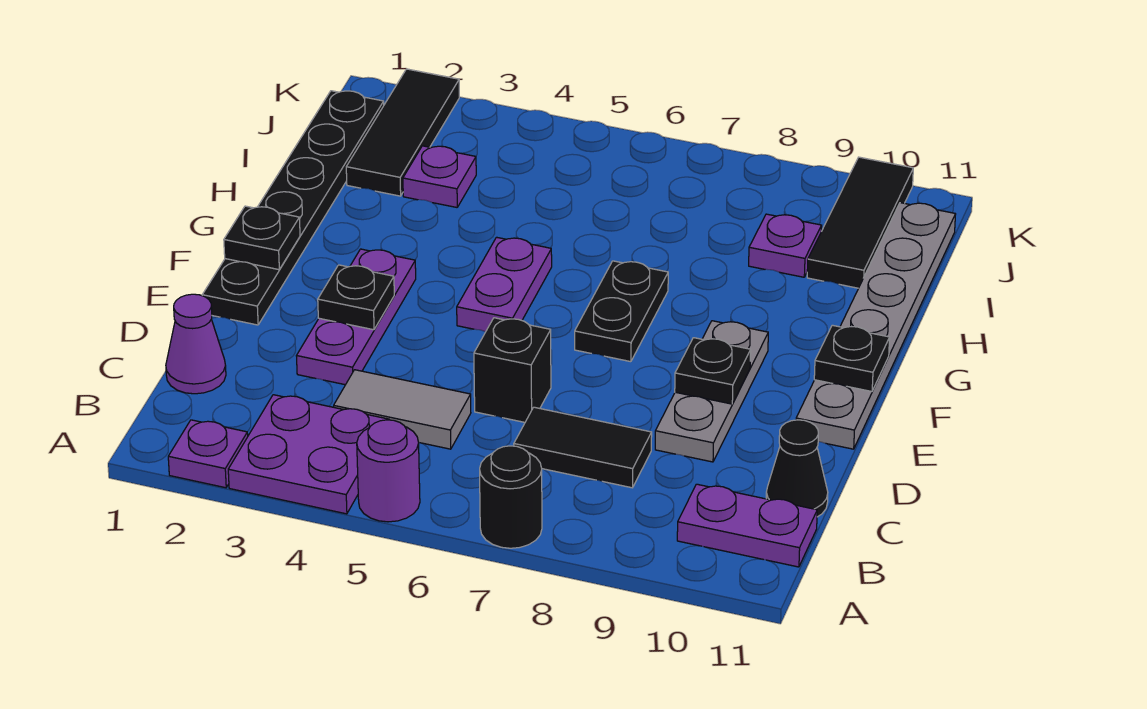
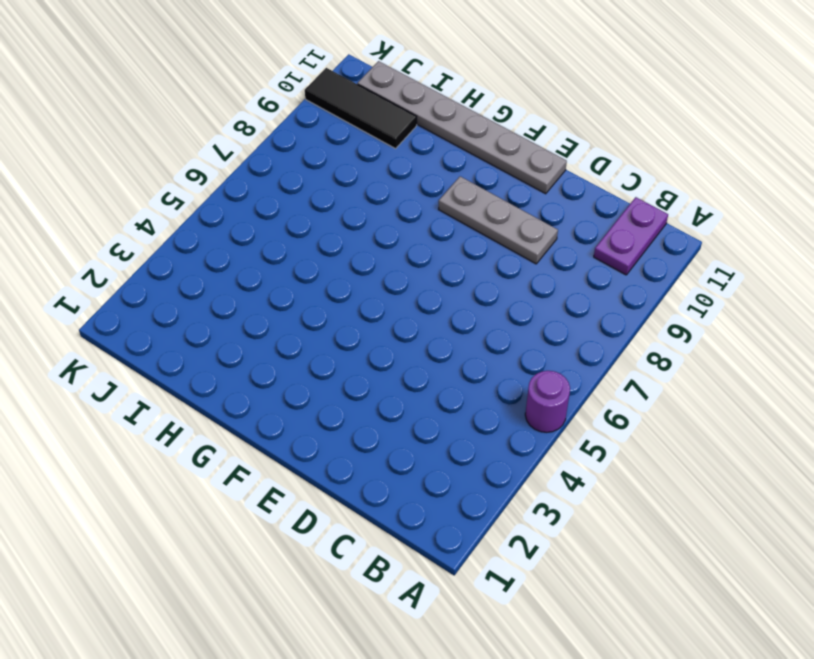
none -> purple plate A2 level 1
none -> purple plate A3:B4 level 1
none -> black round brick A7 level 1

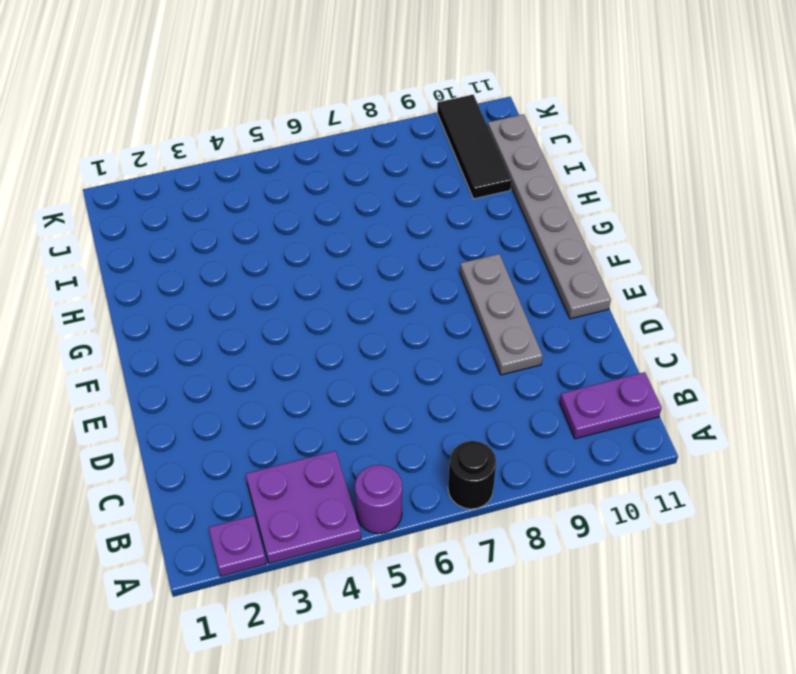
none -> purple cone C1 level 1
none -> grey tile C4:C5 level 1
none -> black tile C7:C8 level 1

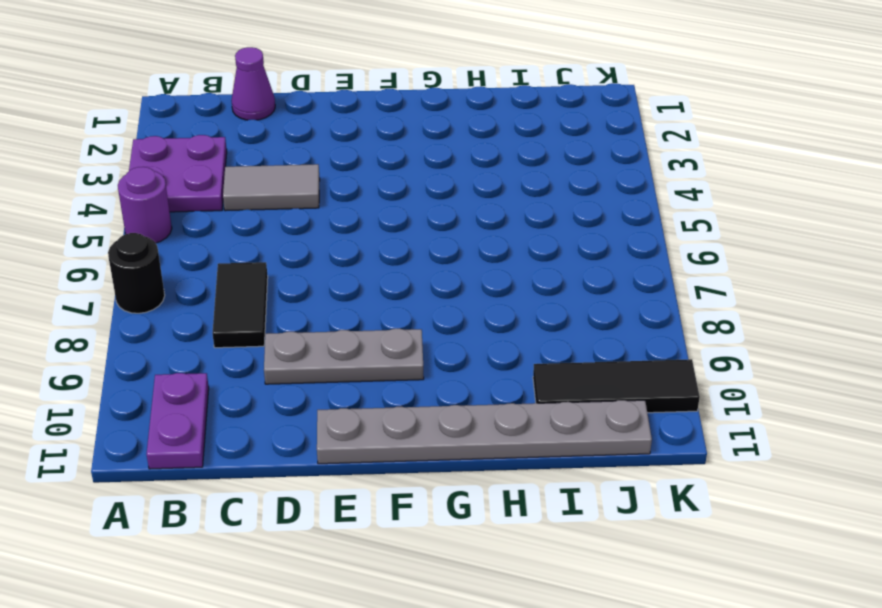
grey tile C4:D4 level 1 -> grey tile C4:C5 level 1
none -> purple plate A2 level 1
none -> black cone C11 level 1
none -> purple plate D3:F3 level 1

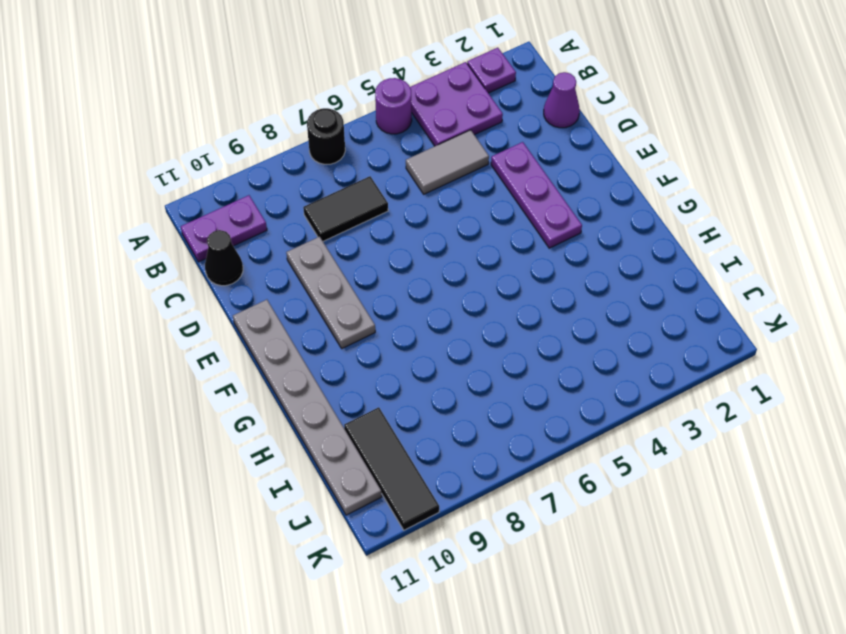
none -> black brick D6 level 1
none -> black plate E1:J1 level 1
none -> purple plate F5:G5 level 1

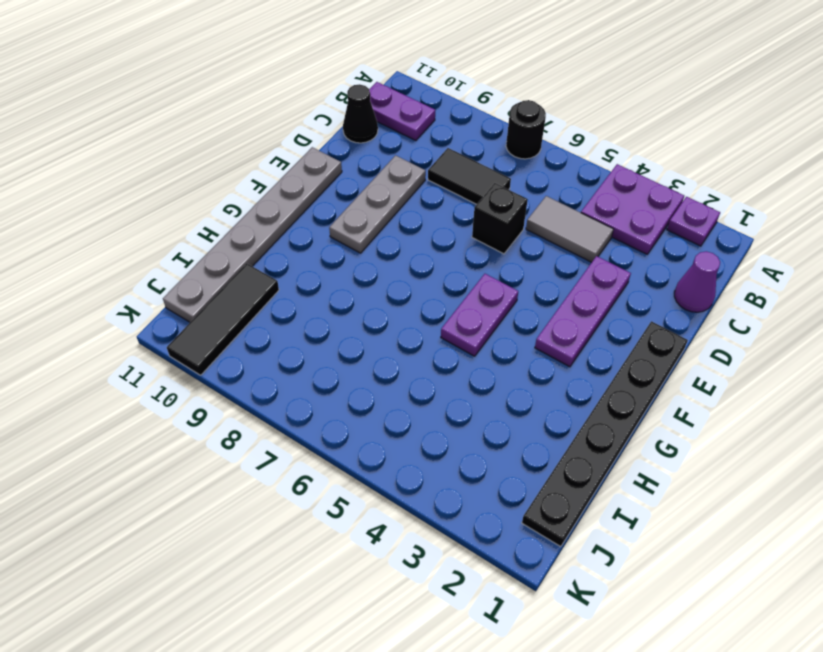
none -> purple round brick A5 level 1
none -> black plate F7:G7 level 1
none -> black tile I2:K2 level 1

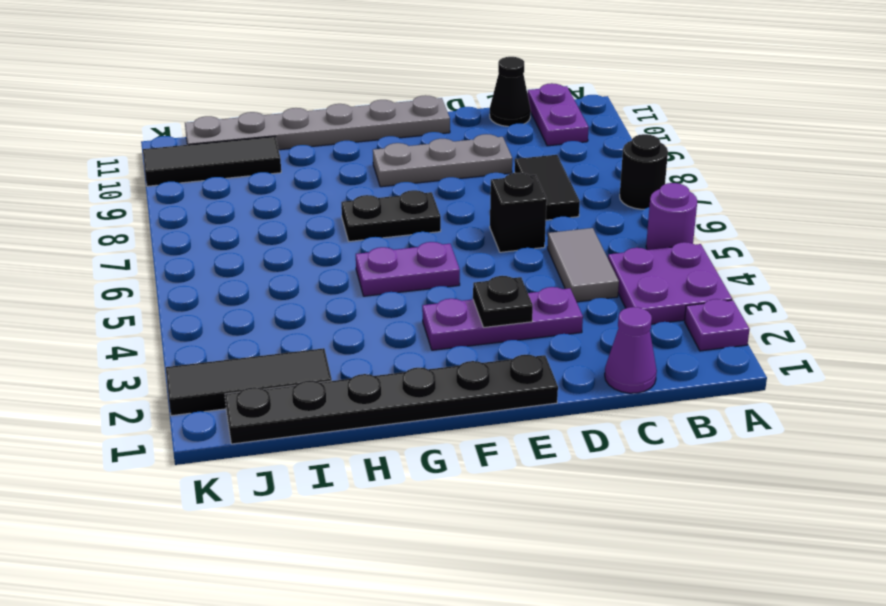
none -> purple plate I3 level 1
none -> purple plate I9 level 1
none -> black plate E9 level 2

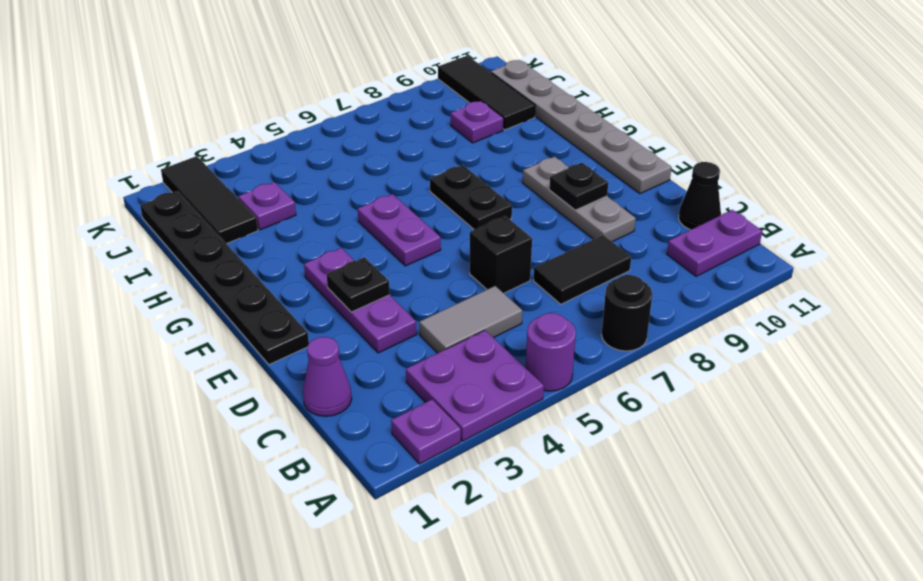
none -> black plate F1 level 2
none -> black plate F11 level 2

